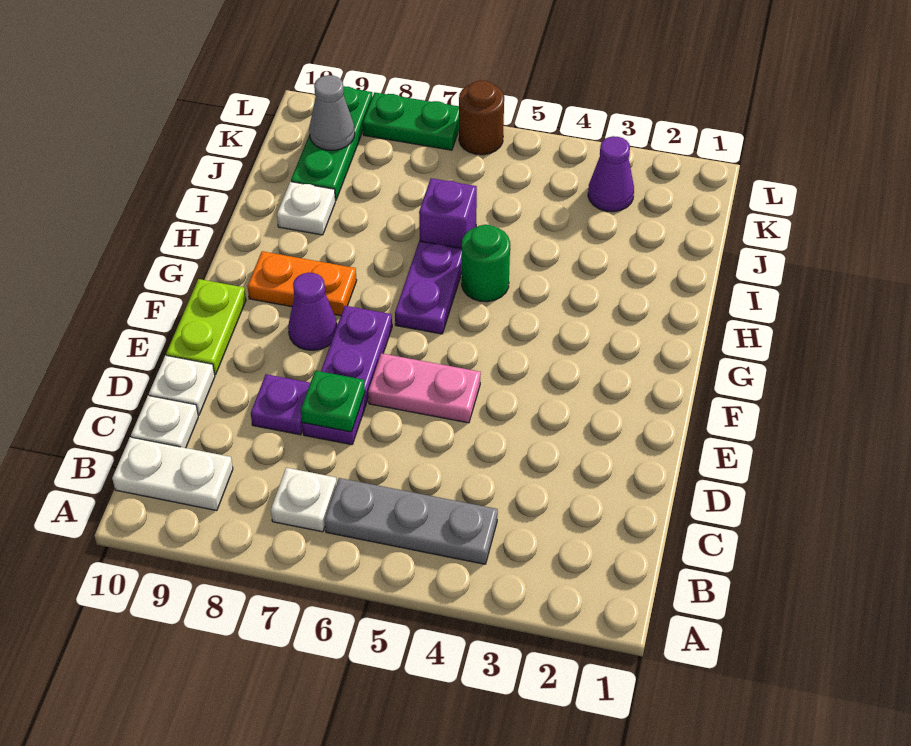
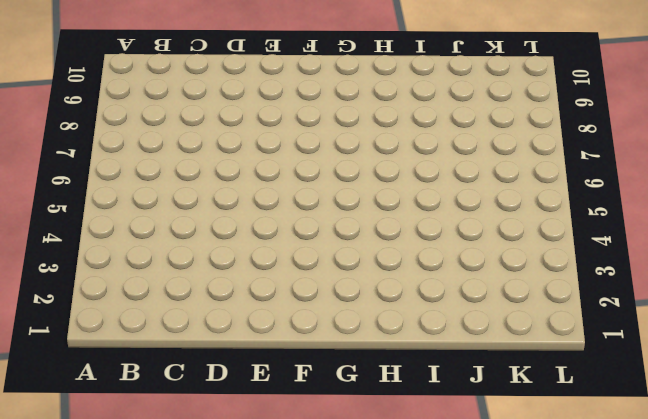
none -> grey plate B4:B6 level 1
none -> white plate B7 level 1
none -> white plate B9:B10 level 1

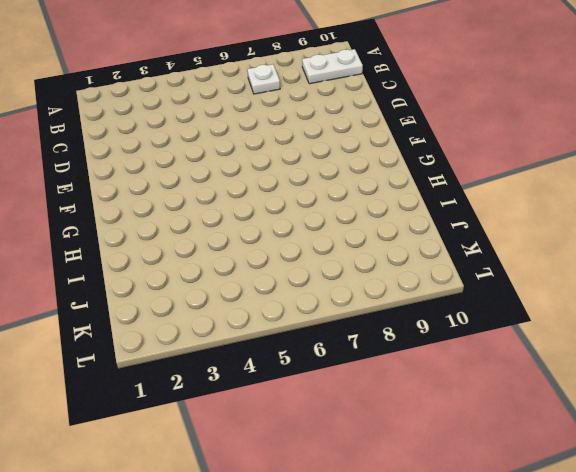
none -> grey plate B4:B6 level 1
none -> white plate C10 level 1
none -> purple plate D7:F7 level 1

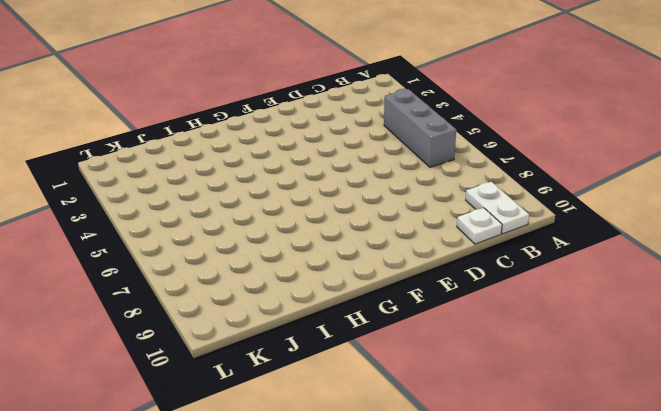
grey brick B4:B6 level 1 -> grey plate B4:B6 level 1
none -> white plate B7 level 1
none -> purple plate D7:F7 level 1
none -> purple plate D8 level 1

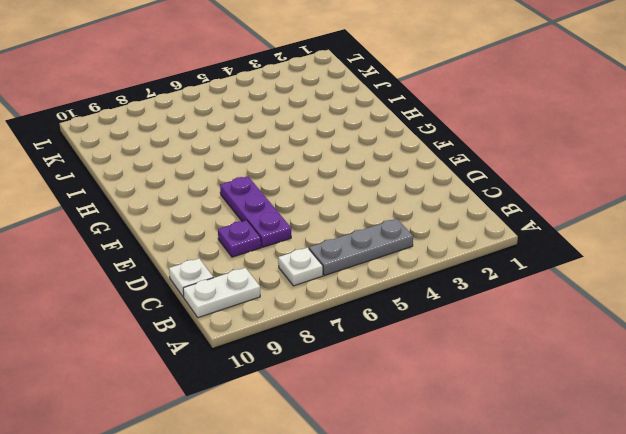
none -> white plate D10 level 1
none -> pink plate E5:E6 level 1
none -> lime plate E10:F10 level 1

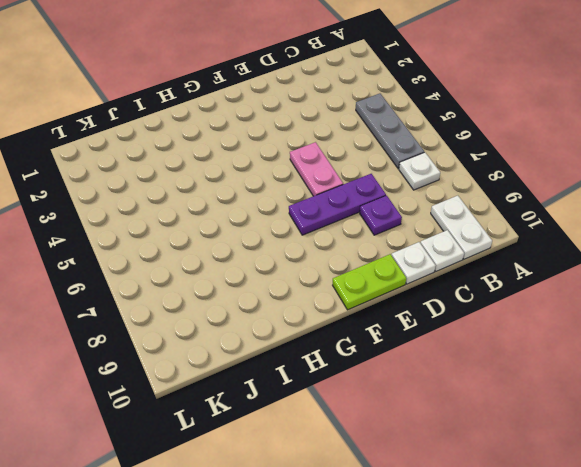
none -> purple cone F8 level 1
none -> purple plate G6:H6 level 1
none -> orange plate G8:G9 level 1

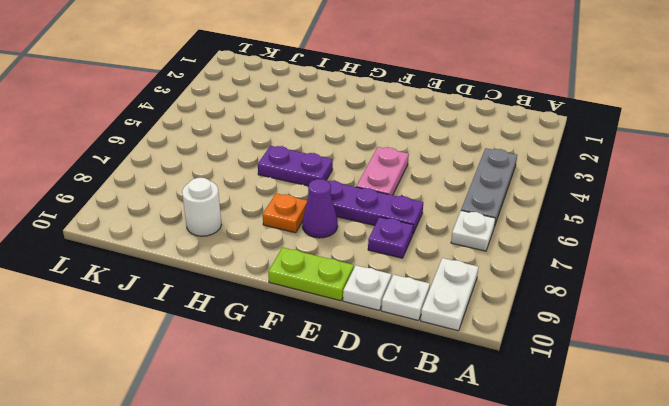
orange plate G8 level 1 -> orange plate G8:G9 level 1
white round brick I9 level 1 -> white plate I9 level 1
none -> green round brick H5 level 1
none -> purple brick I6 level 1
none -> green plate J9:L9 level 1

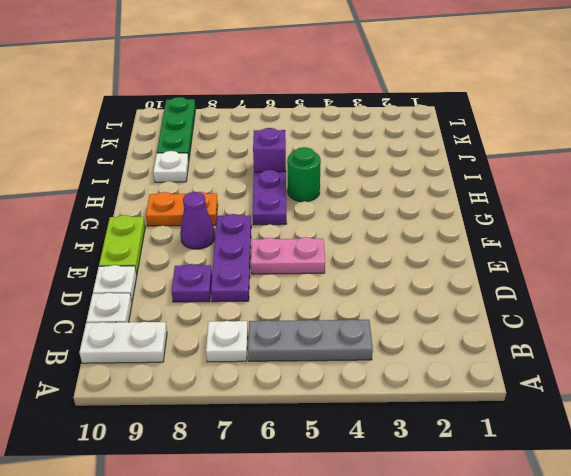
none -> purple cone K3 level 1
none -> brown round brick L6 level 1
none -> green plate L7:L8 level 1

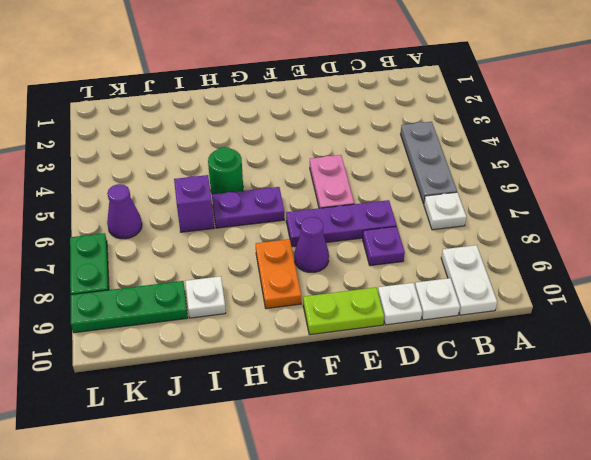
purple cone K6 level 1 -> purple cone K3 level 1
none -> brown round brick L6 level 1
none -> green plate D7 level 2
none -> grey cone K9 level 2

